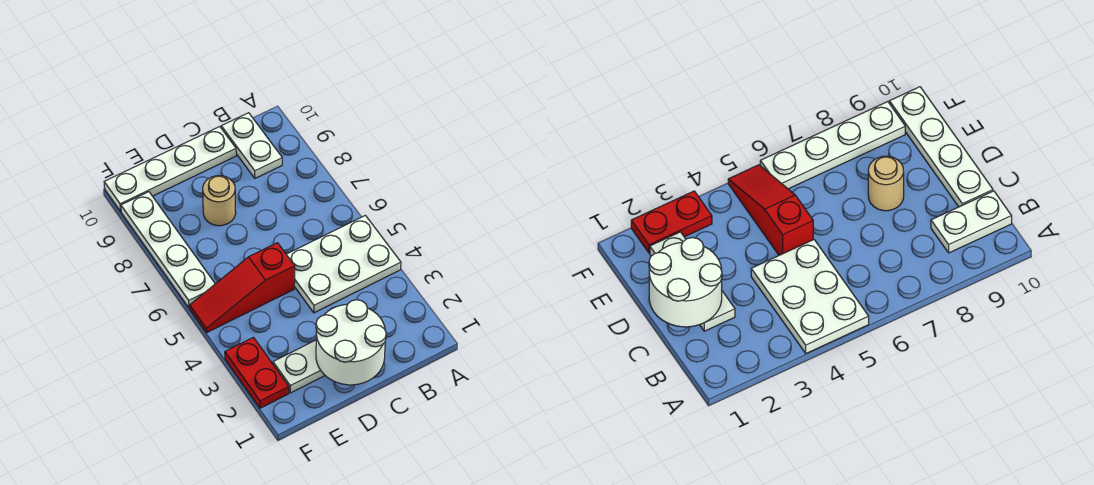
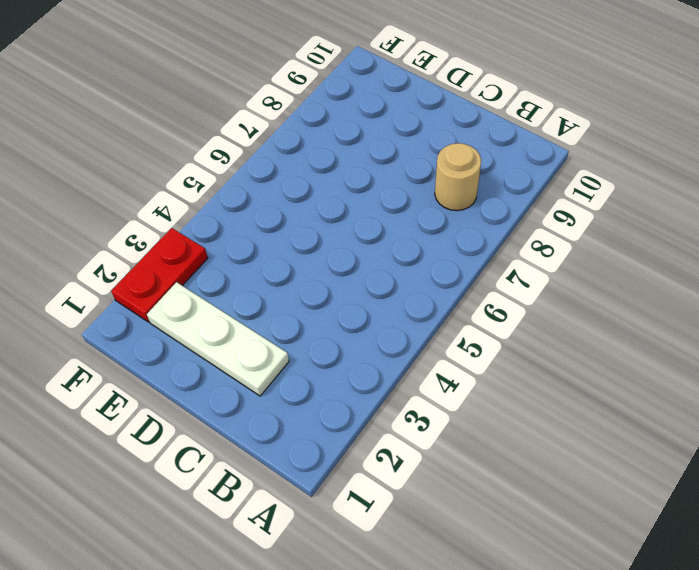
tan round brick B8 level 1 -> tan round brick D8 level 1
none -> white plate A4:C5 level 1
none -> white plate B9:B10 level 1

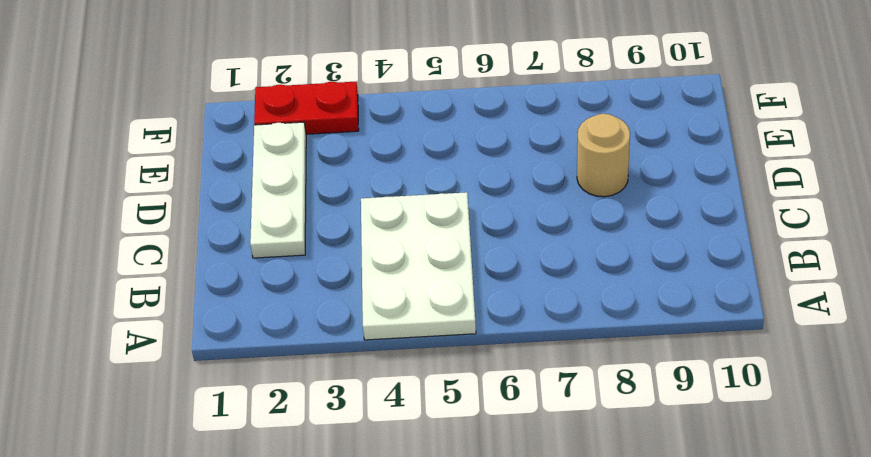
none -> white plate B9:B10 level 1
none -> white plate C10:F10 level 1

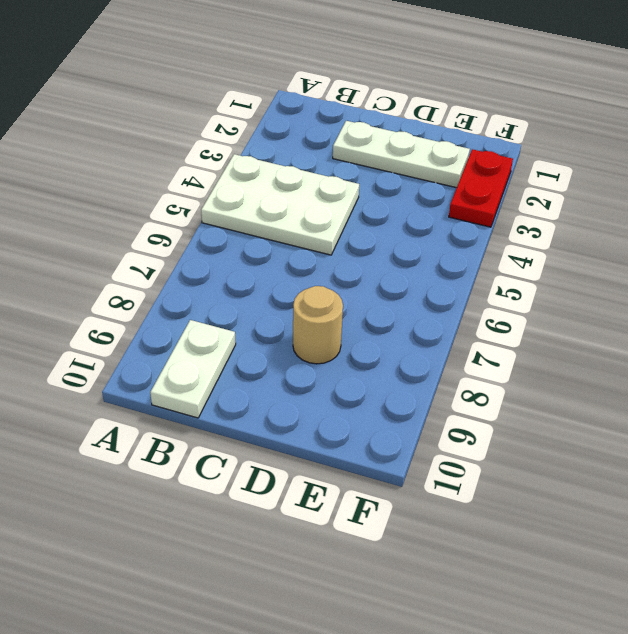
none -> white plate C10:F10 level 1
none -> red slope D5:F5 level 1 top D

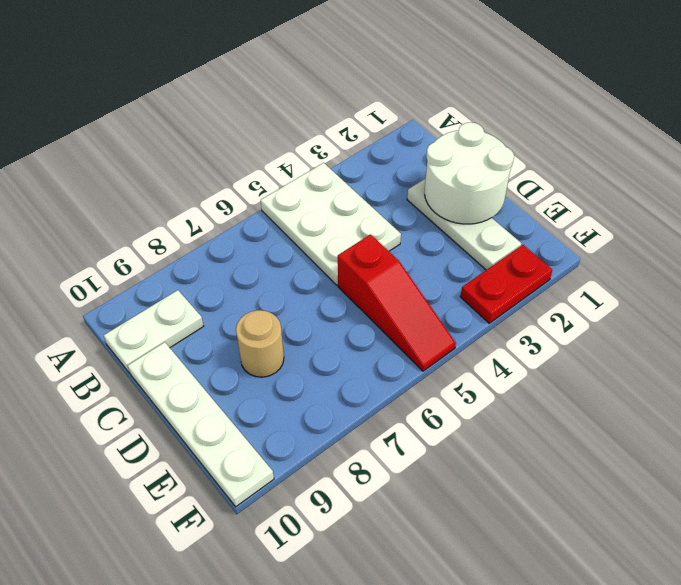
none -> white plate F6:F9 level 1

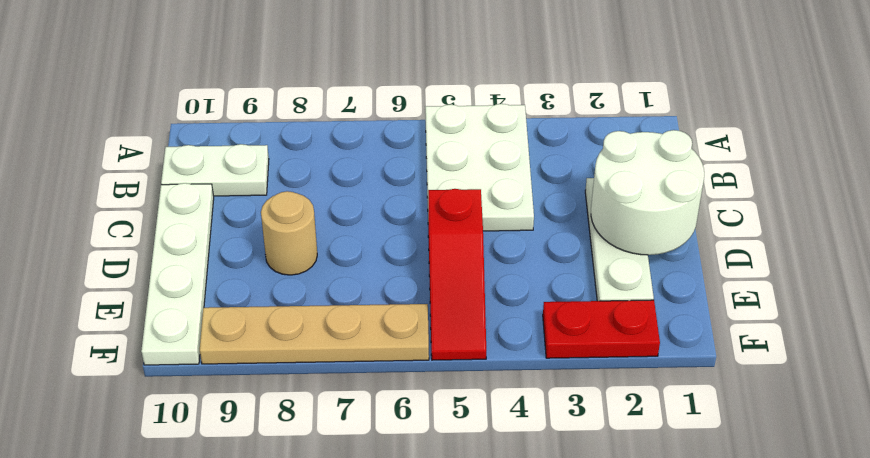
tan plate F6:F9 level 1 -> white plate F6:F9 level 1

